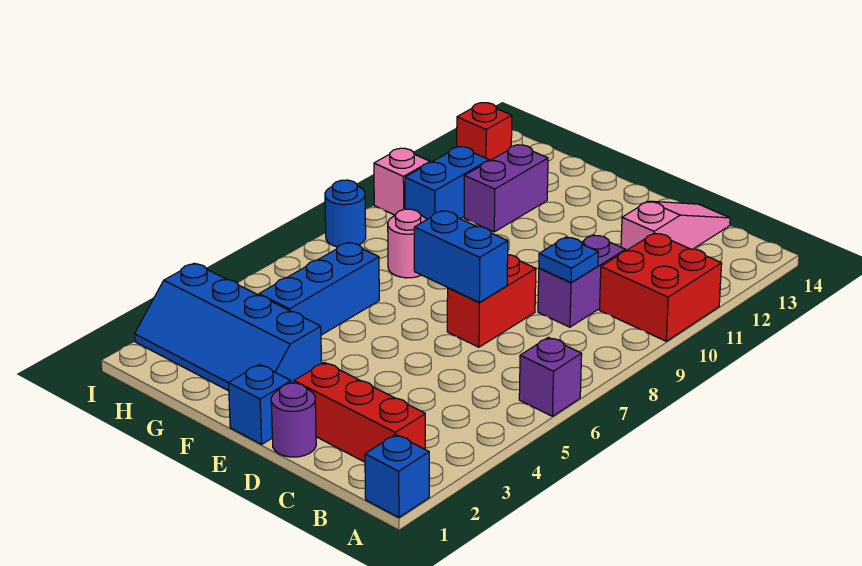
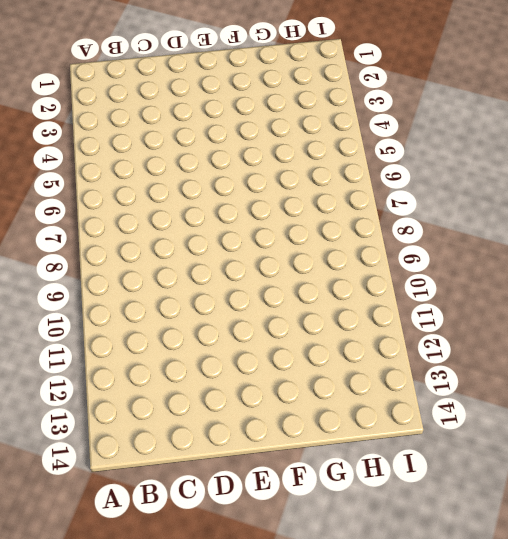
none -> blue brick A1 level 1
none -> purple brick A6 level 1
none -> red brick A10:B11 level 1

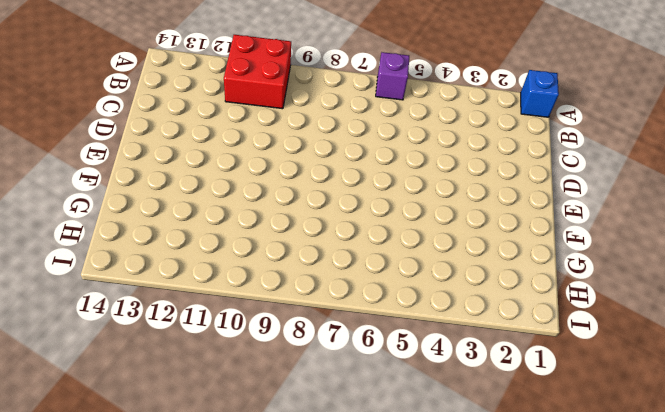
none -> red brick B2:D2 level 1
none -> purple brick C9:C10 level 1
none -> pink slope C12:C14 level 1 top 12

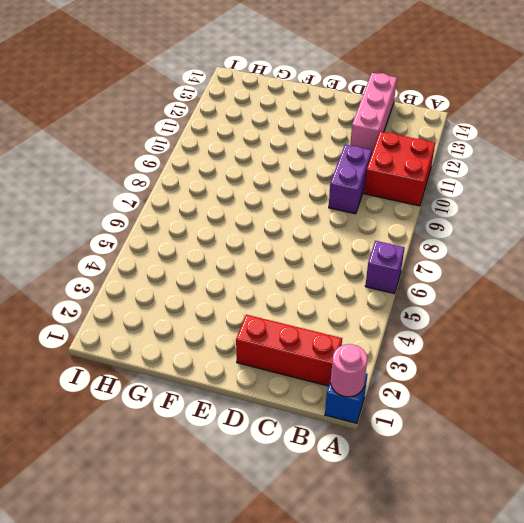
pink round brick A1 level 2 -> pink round brick G8 level 1
pink brick C12:C14 level 1 -> pink slope C12:C14 level 1 top 12
none -> purple round brick D1 level 1
none -> red brick D7:D8 level 1
none -> blue brick E1 level 1

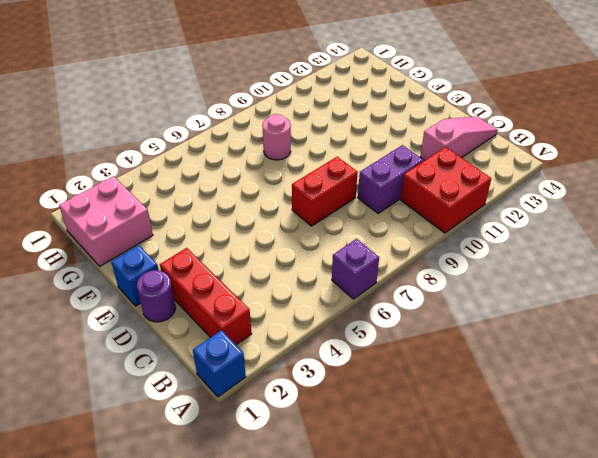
pink brick G1:H2 level 1 -> blue slope F2:I3 level 1 top 3
none -> blue brick G4:G6 level 1
none -> purple brick G11:G12 level 1
none -> blue brick H10:H11 level 1

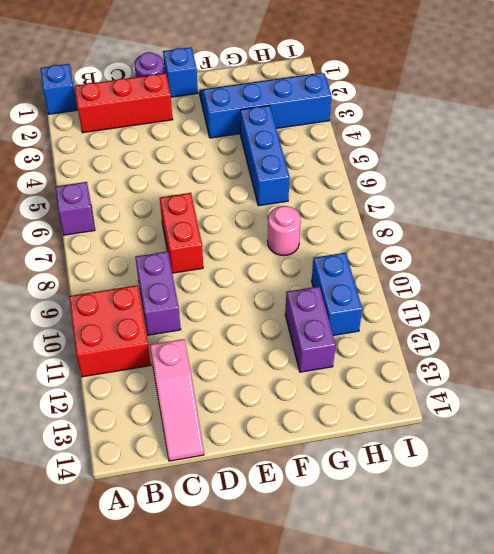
none -> blue round brick I8 level 1
none -> pink brick I10 level 1
none -> red brick I13 level 1

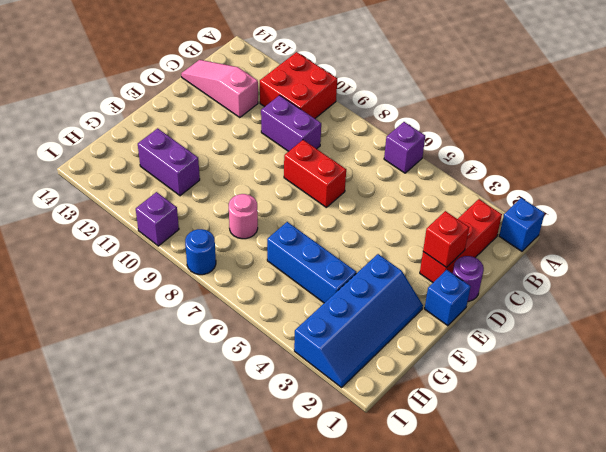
red brick D2 level 2 -> red brick I13 level 1
purple brick I10 level 1 -> pink brick I10 level 1
none -> blue brick H10:H11 level 1
none -> blue plate C9 level 2
none -> blue brick D7:E7 level 2

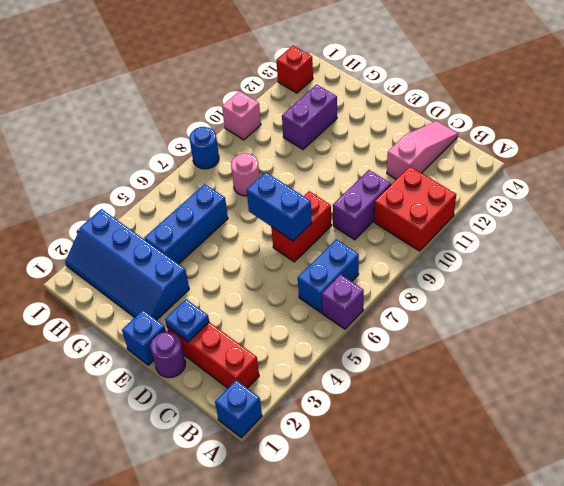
blue brick B6:B7 level 1 -> blue brick H10:H11 level 1
blue plate D2 level 2 -> blue plate C9 level 2

